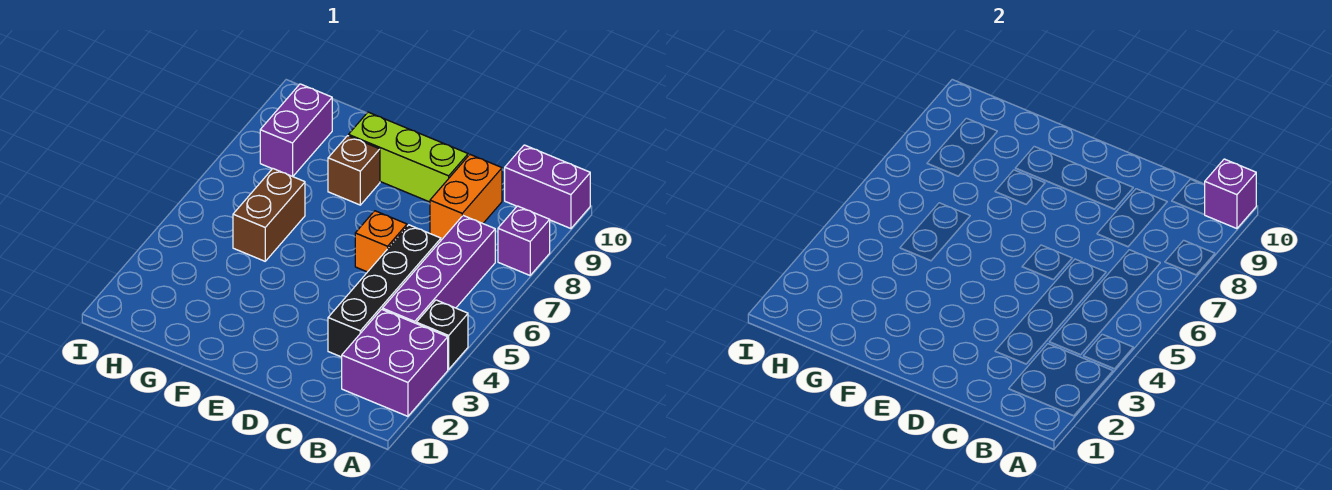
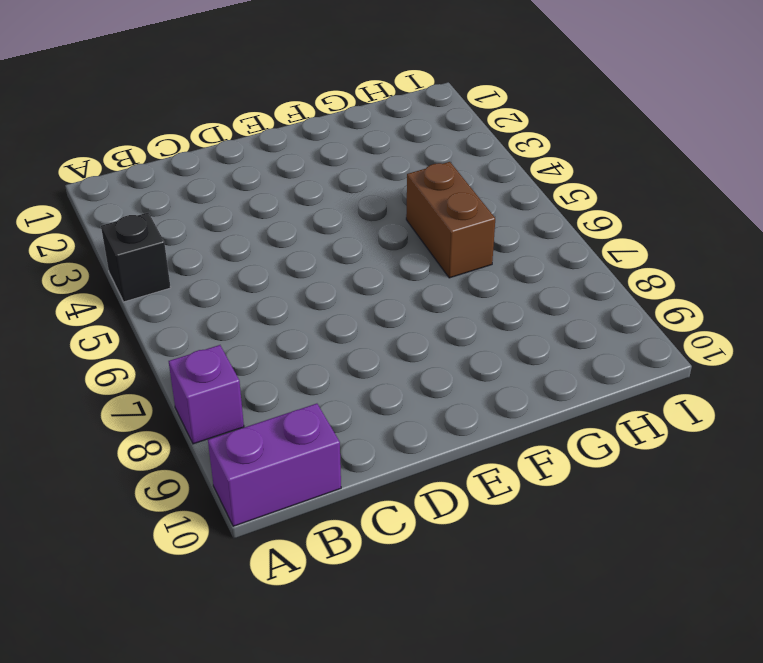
none -> purple brick A2:B3 level 1
none -> purple brick B4:B7 level 1
none -> black brick C3:C6 level 1

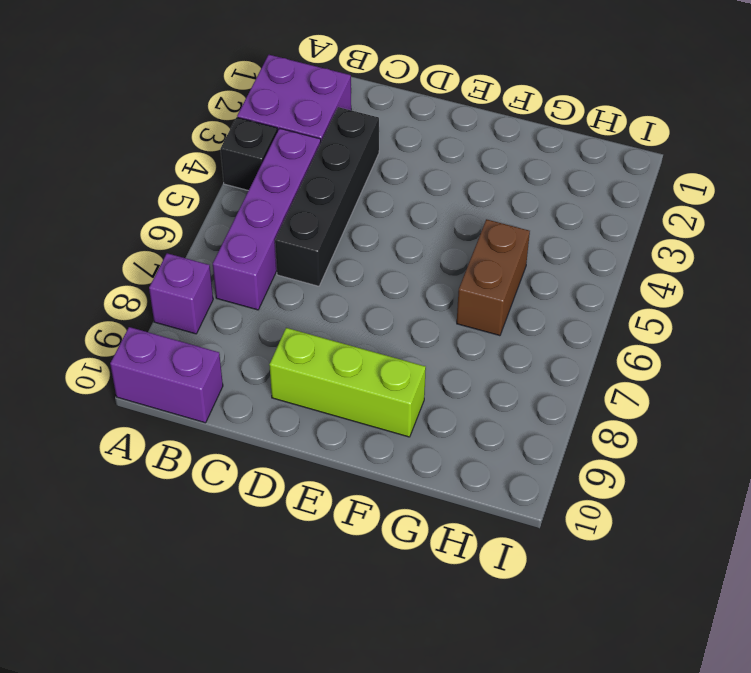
none -> orange brick C8:C9 level 1
none -> orange brick D6 level 1
none -> brown brick F8 level 1

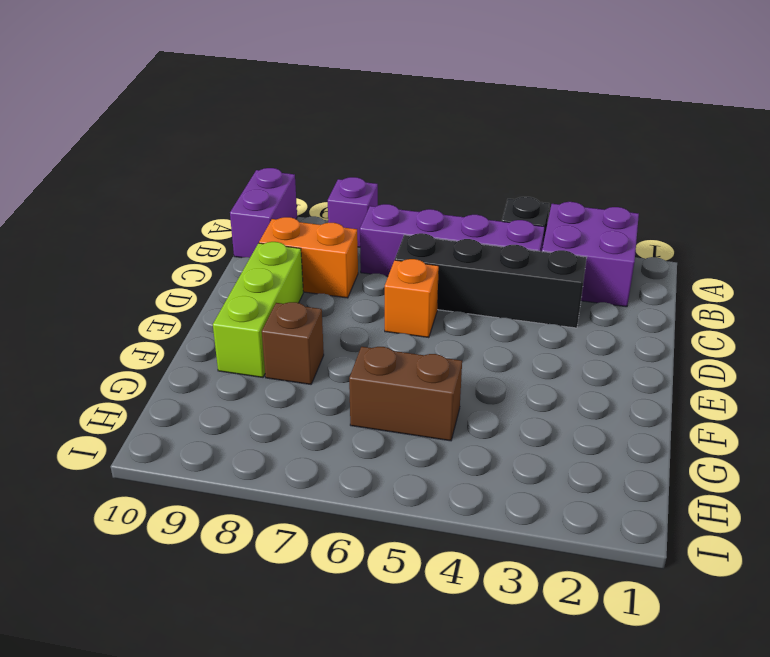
none -> purple brick H8:H9 level 1
none -> purple brick A10 level 2

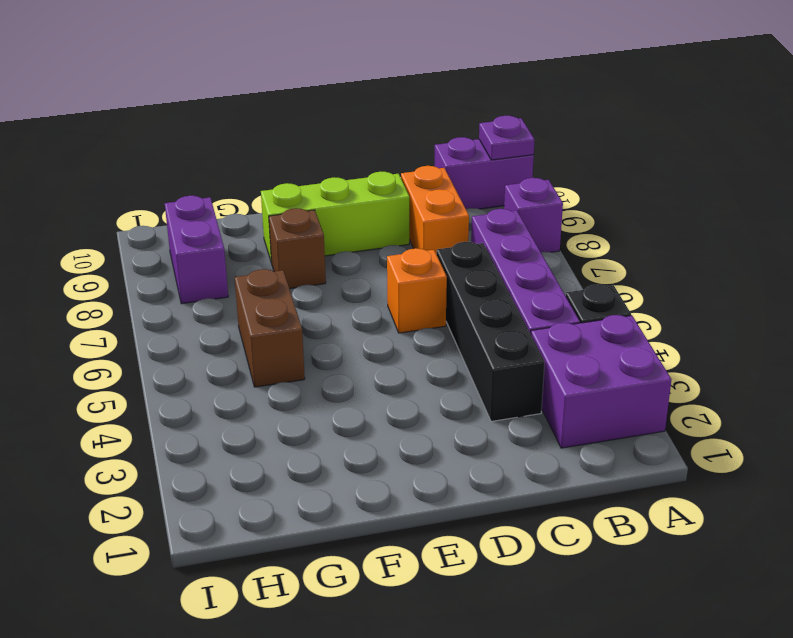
purple plate A10 level 2 -> purple brick A10 level 2

